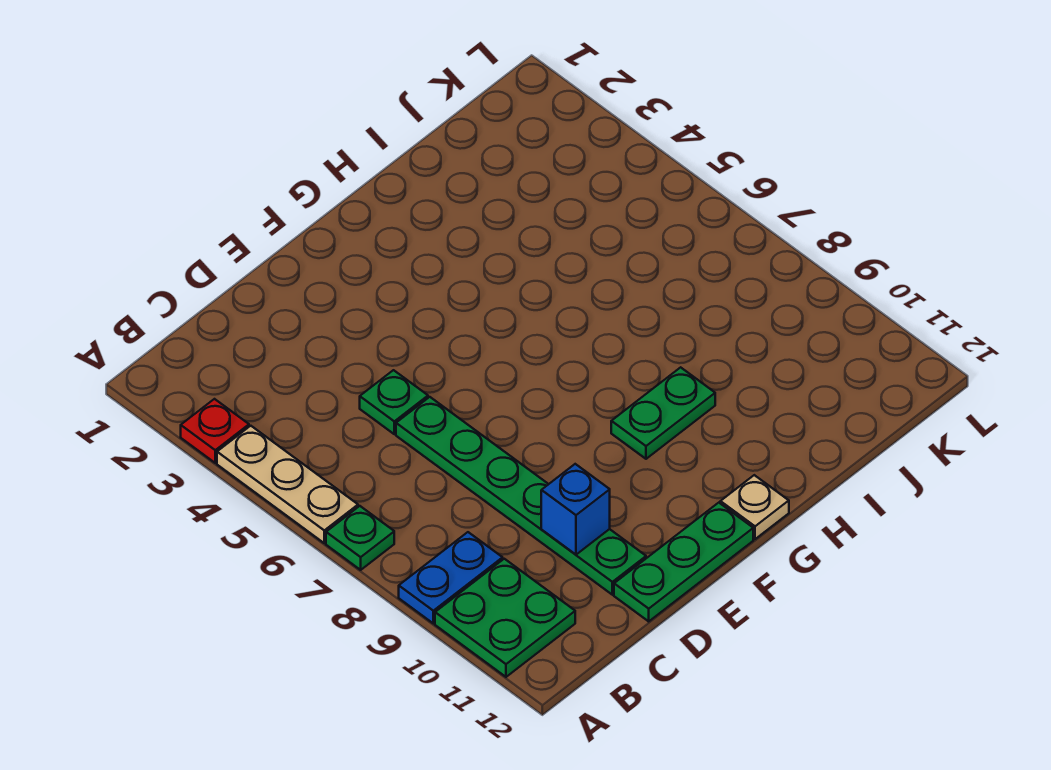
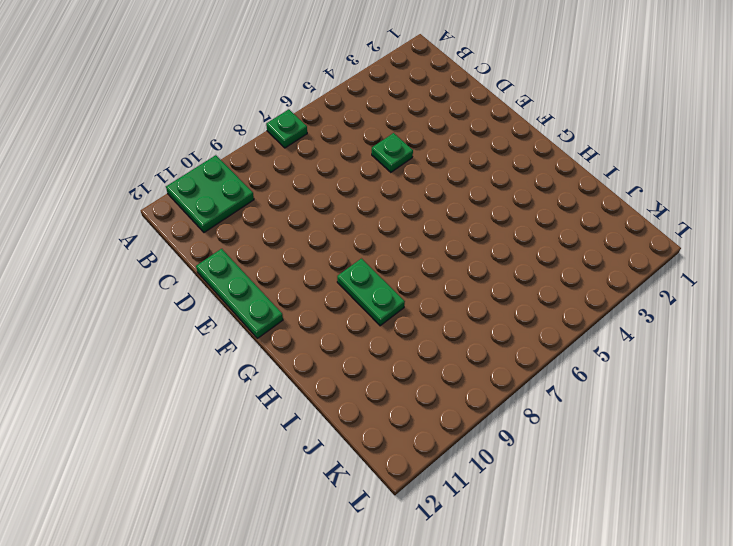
none -> red plate A3 level 1
none -> tan plate A4:A6 level 1

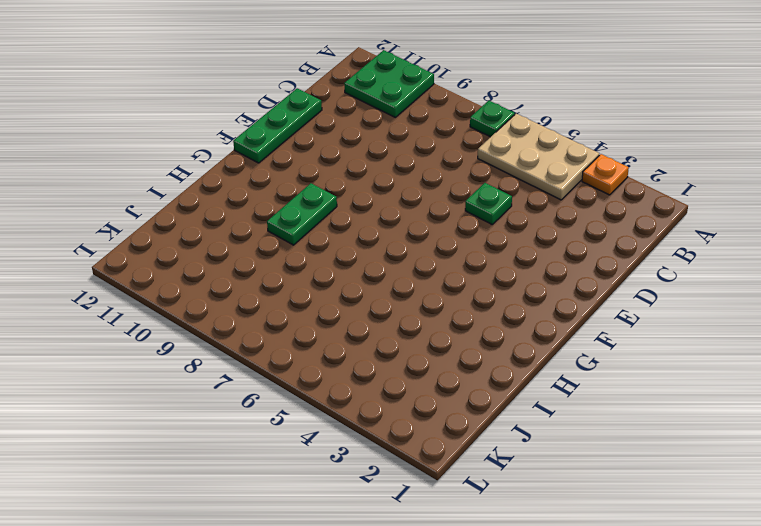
orange plate A3 level 1 -> red plate A3 level 1
tan plate A4:B6 level 1 -> tan plate A4:A6 level 1
none -> blue plate A9:B9 level 1
none -> green plate D6:D11 level 1

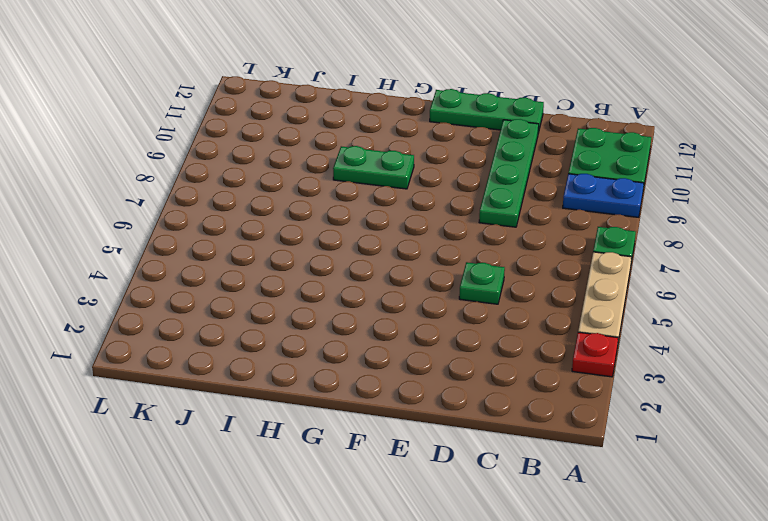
green plate D8:D11 level 1 -> green plate D6:D11 level 1
none -> tan plate G12 level 1
none -> blue brick D10 level 2

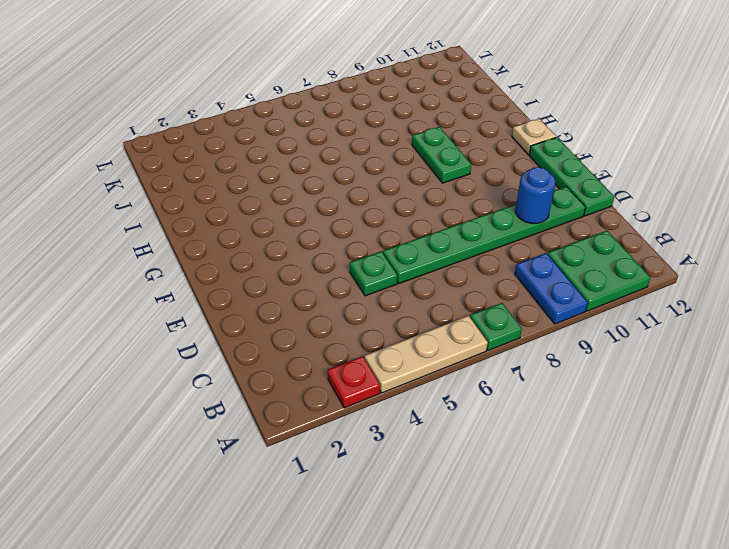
blue round brick D10 level 2 -> blue brick D10 level 2

